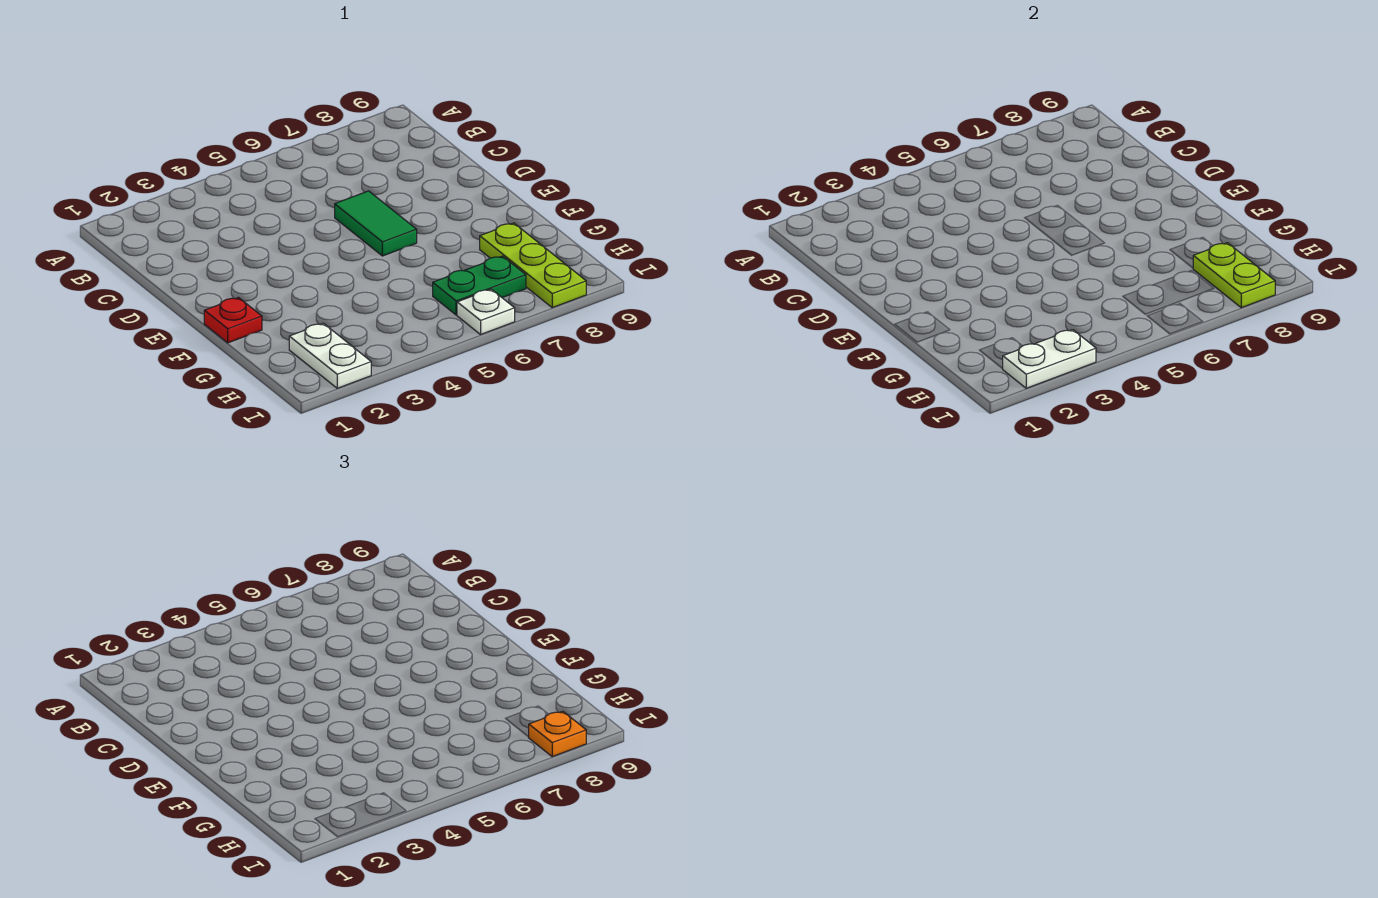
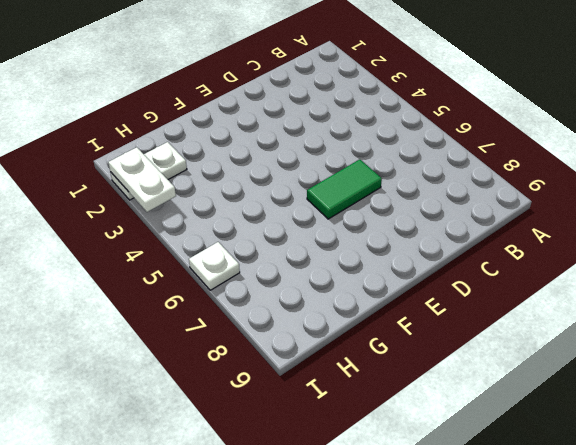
none -> red plate F1 level 1
none -> lime plate G8:I8 level 1

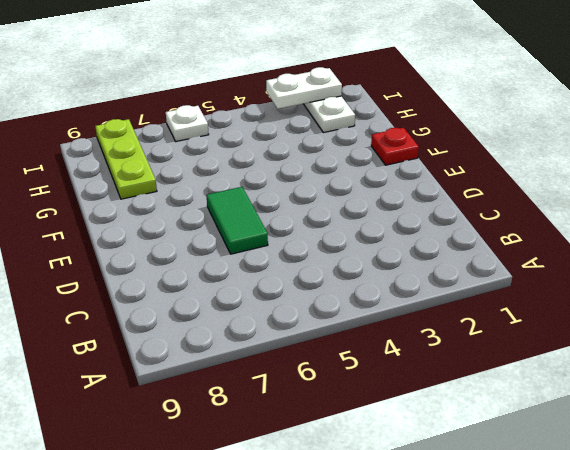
none -> green plate H6:H7 level 1
none -> lime plate H8:I8 level 2

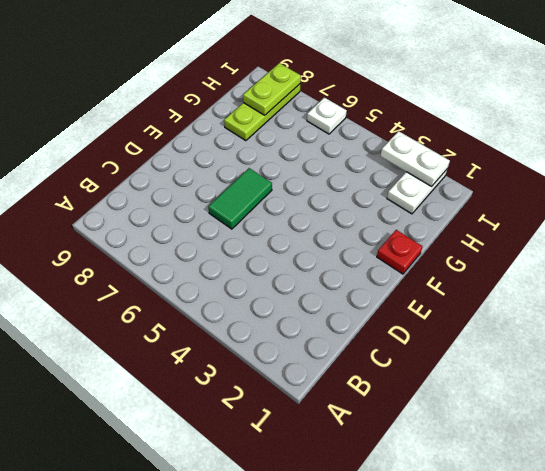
none -> green plate H6:H7 level 1
none -> orange plate I8 level 3

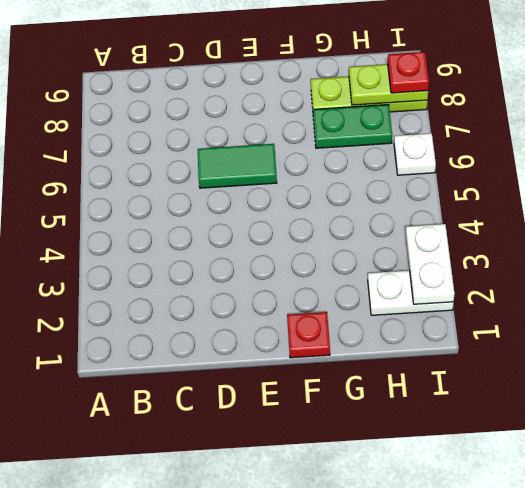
green plate G7:H7 level 1 -> green plate H6:H7 level 1
red plate I8 level 3 -> orange plate I8 level 3

